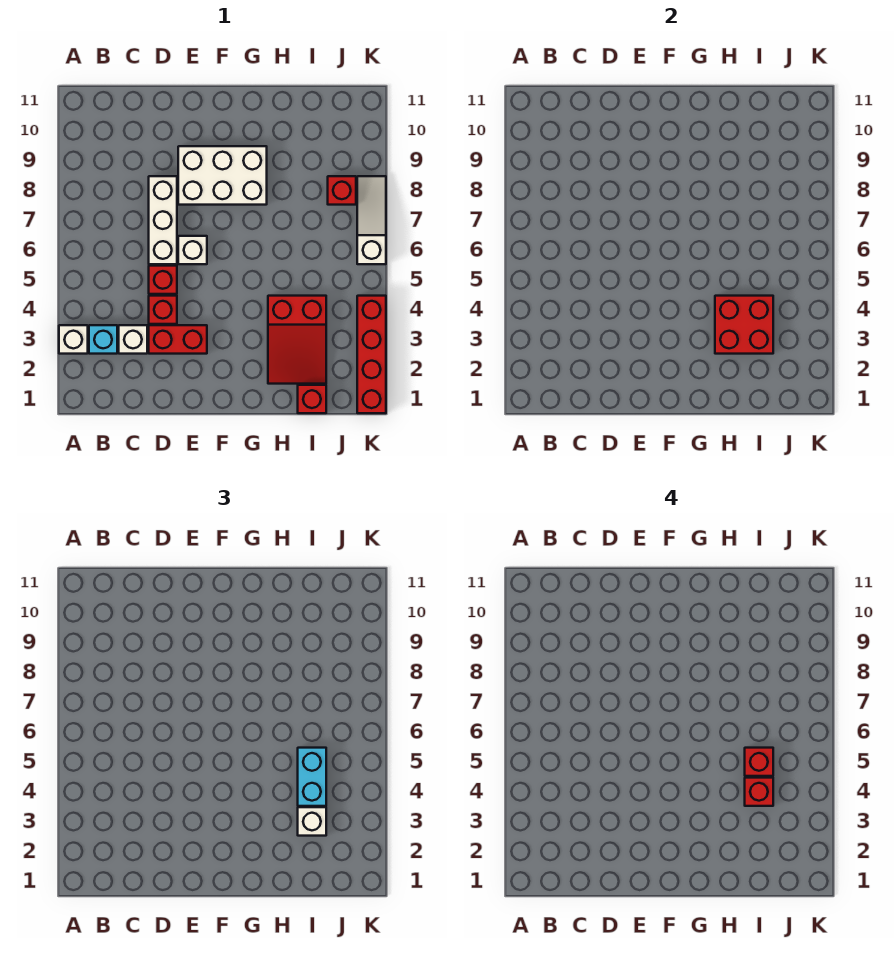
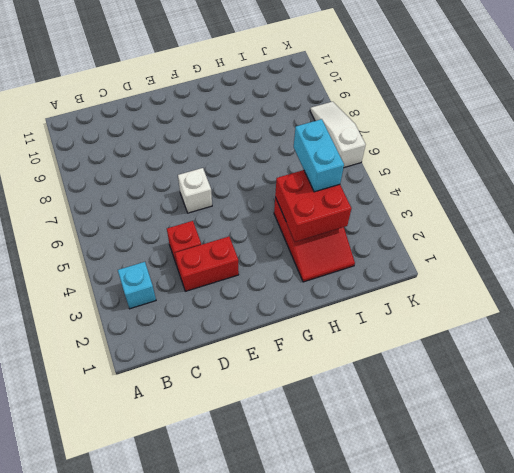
none -> white brick A3 level 1
none -> white brick C3 level 1
none -> red brick D5 level 1

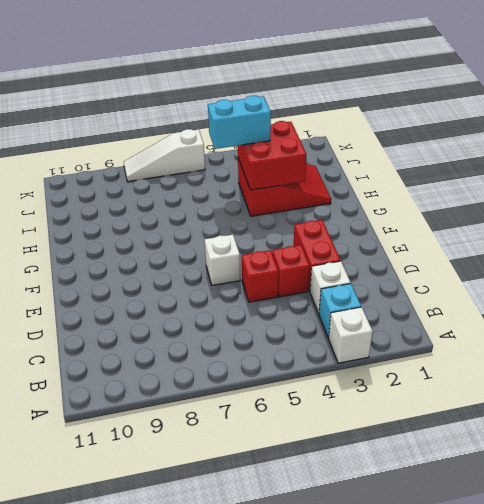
none -> white brick D6:D8 level 1
none -> white brick E8:G9 level 1
none -> red brick I1 level 1

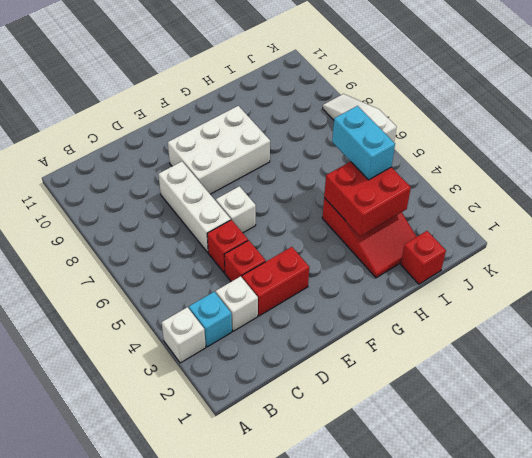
none -> red brick J8 level 1
none -> red brick K1:K4 level 1
none -> white brick I3 level 3

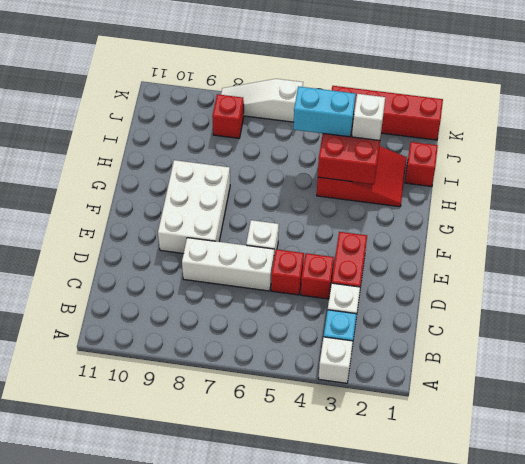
none -> red brick I4 level 4
none -> red brick I5 level 4

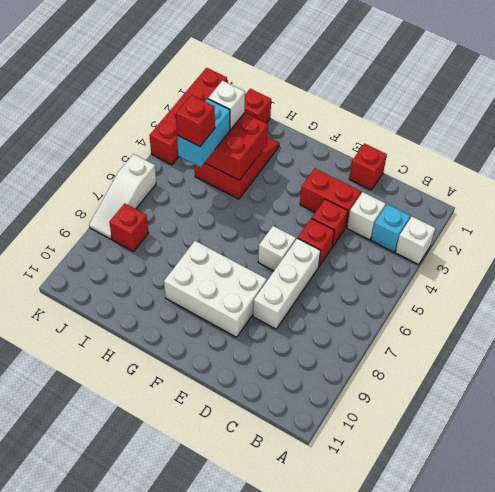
red brick D1 level 1 -> red brick I4 level 4

